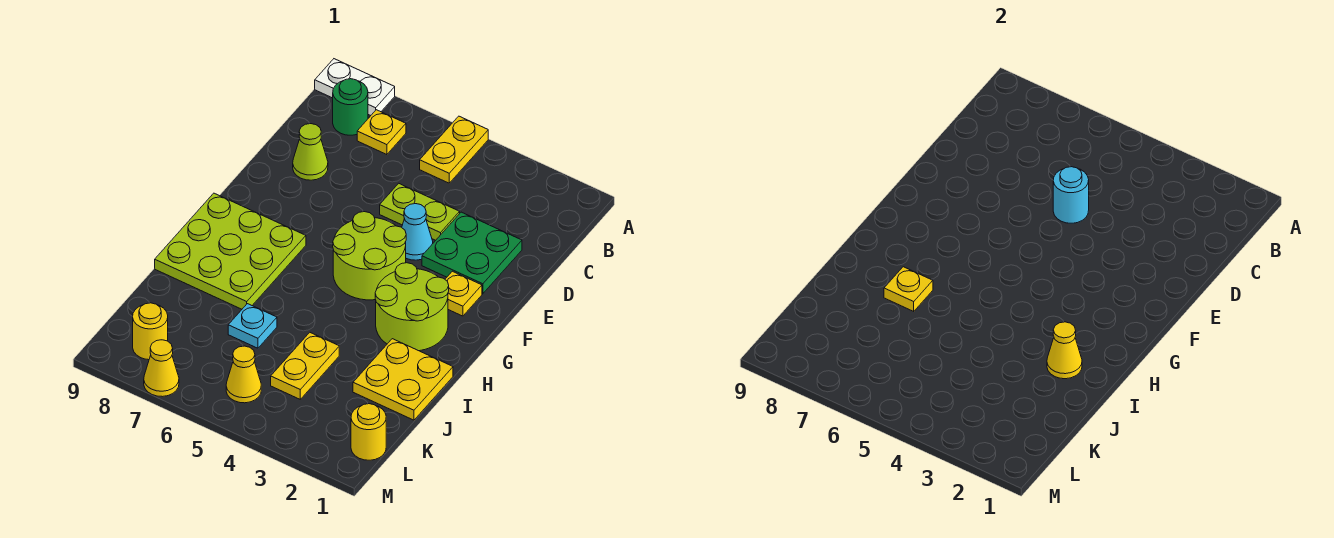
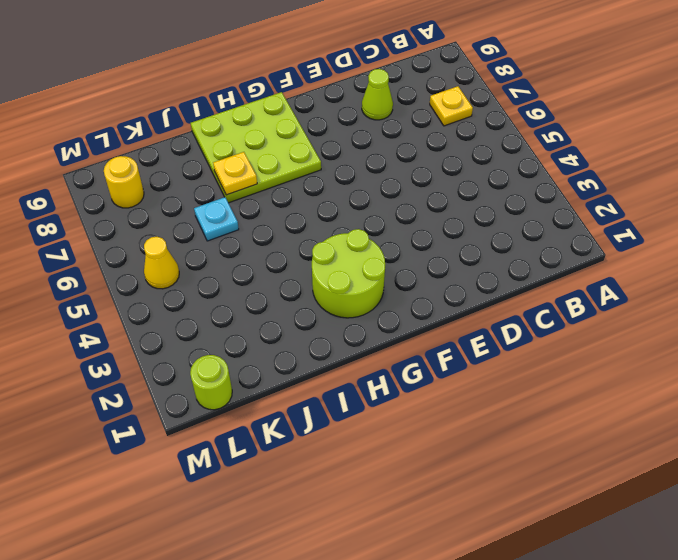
lime round brick L1 level 1 -> yellow round brick L1 level 1
none -> yellow plate A5:B5 level 1
none -> white plate A8:A9 level 1
none -> green round brick B8 level 1

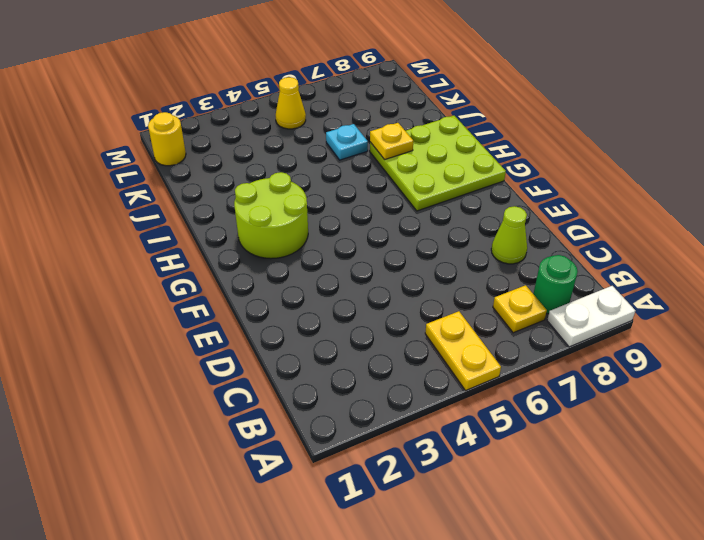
none -> green plate D2:E3 level 1
none -> lime plate D4:D5 level 1
none -> cyan cone E4 level 1

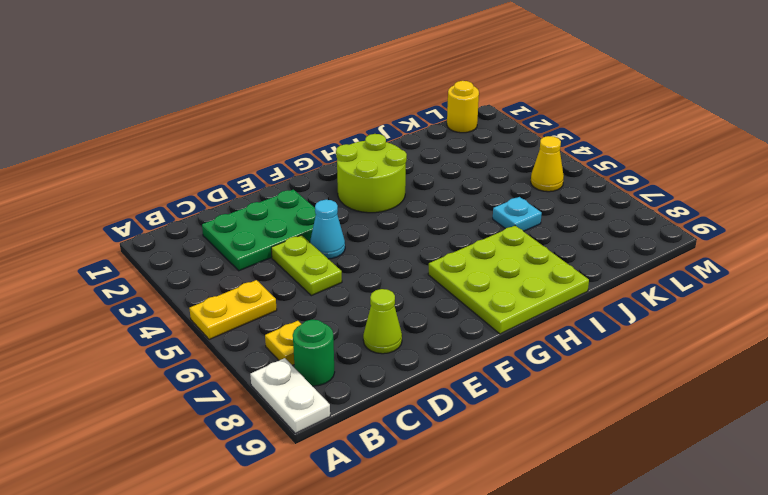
green plate C2:E3 level 1 -> green plate D2:E3 level 1
none -> yellow plate F2 level 1
none -> lime round brick F4:G5 level 1
none -> yellow plate I1:J2 level 1

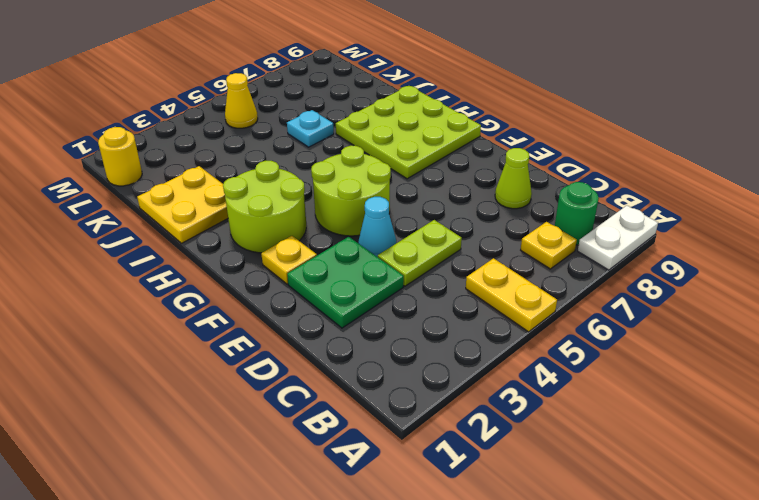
none -> yellow plate J4:K4 level 1
none -> yellow round brick L8 level 1
none -> yellow cone M7 level 1

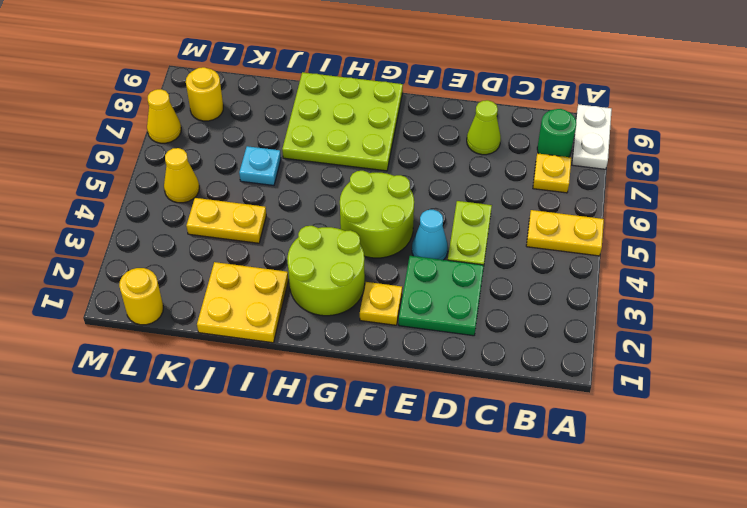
none -> cyan round brick D5 level 2
none -> yellow cone I2 level 2
none -> yellow plate I7 level 2

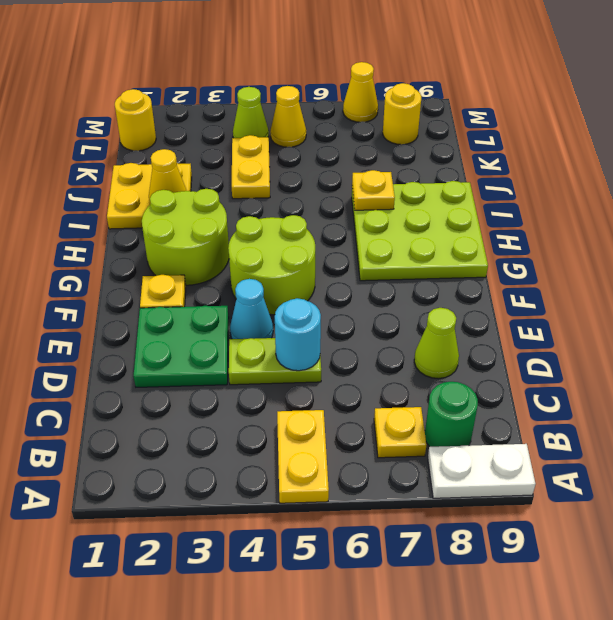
lime cone L4 level 1 -> none
none -> cyan plate J6 level 1

